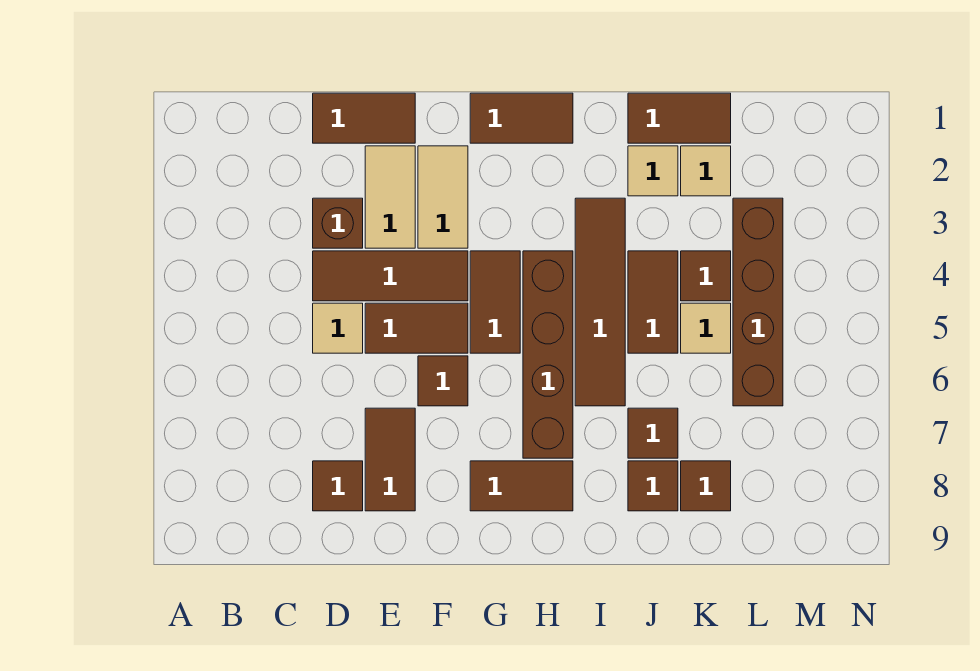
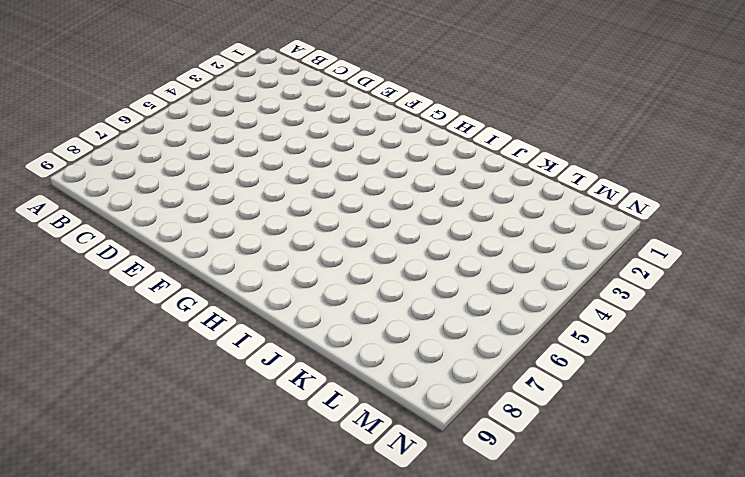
none -> brown tile D1:E1 level 1
none -> brown brick D3 level 1
none -> brown tile D4:F4 level 1

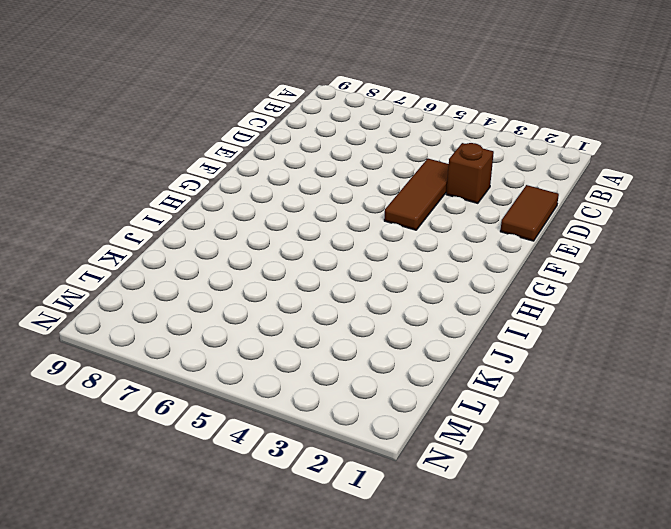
none -> tan tile D5 level 1
none -> brown tile D8 level 1
none -> tan tile E2:E3 level 1

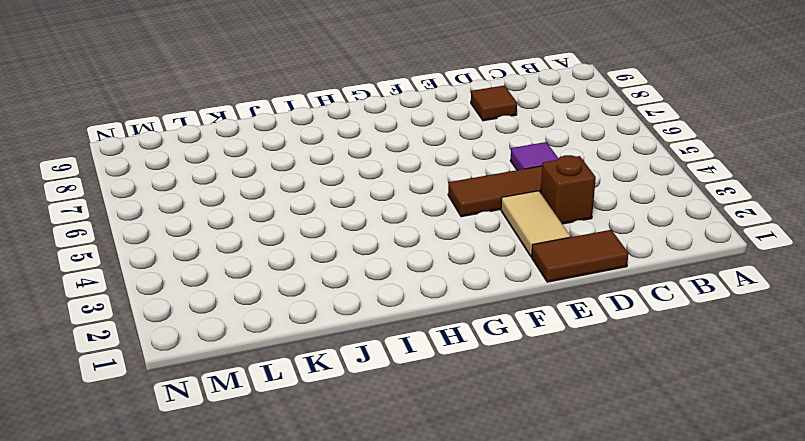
purple tile D5 level 1 -> tan tile D5 level 1
none -> brown tile E5:F5 level 1
none -> brown tile E7:E8 level 1
none -> tan tile F2:F3 level 1

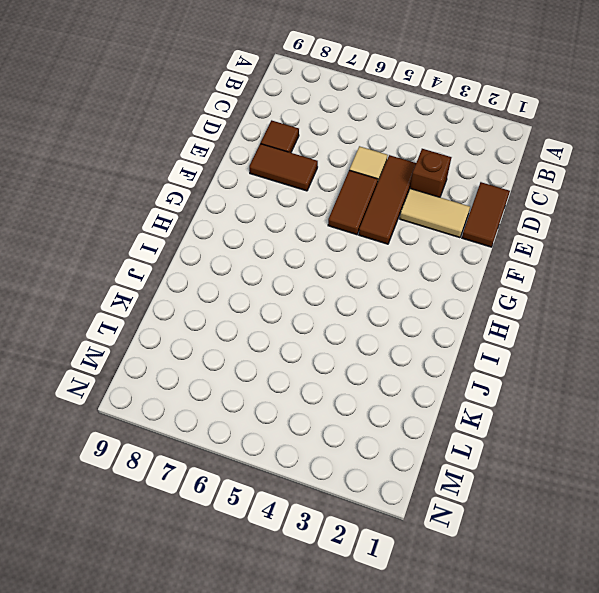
none -> tan tile F2:F3 level 1
none -> brown tile F6 level 1
none -> brown tile G1:H1 level 1

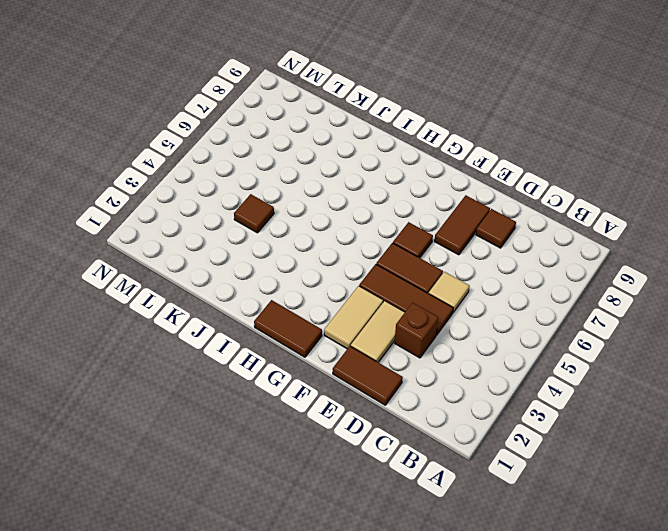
none -> brown tile G4:G5 level 1
none -> brown tile G8:H8 level 1
none -> brown brick H4:H7 level 1

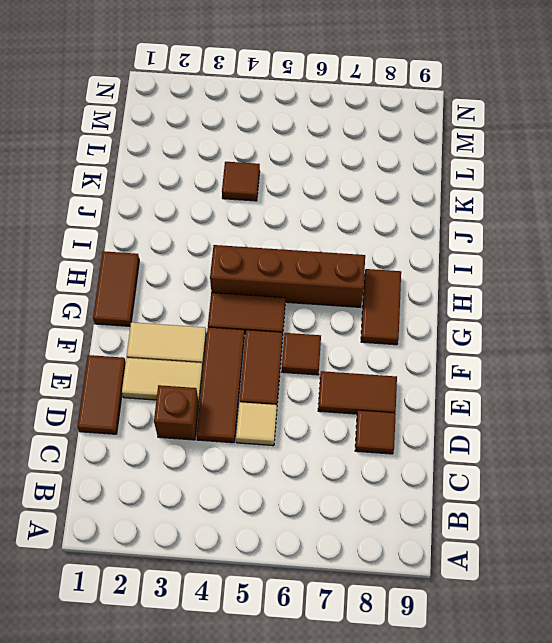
none -> brown tile I3:I6 level 1
none -> brown tile J1:K1 level 1
none -> tan tile J2 level 1

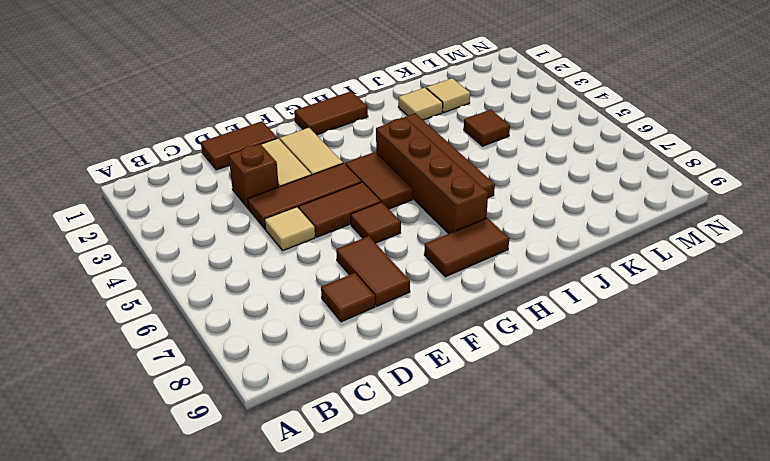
none -> brown tile J1:K1 level 1
none -> brown tile J4:J5 level 1
none -> brown tile J7 level 1

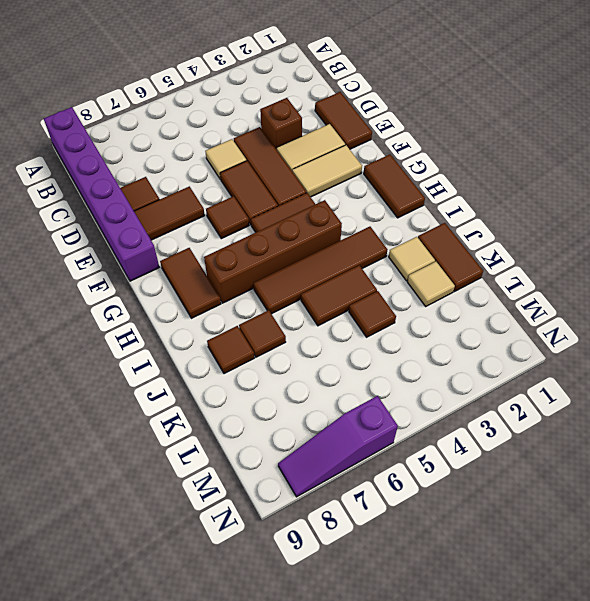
purple brick A9:F9 level 1 -> none
purple slope N6:N8 level 1 top 6 -> none
none -> tan tile K5 level 1
none -> brown tile K8 level 1
none -> brown brick L3:L6 level 1

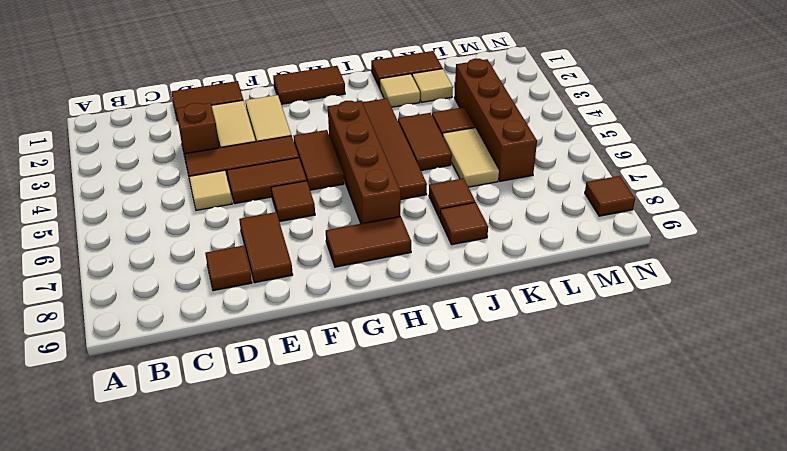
tan tile K5:K6 level 1 -> tan tile K5 level 1
brown tile N8 level 1 -> brown tile K8 level 1

